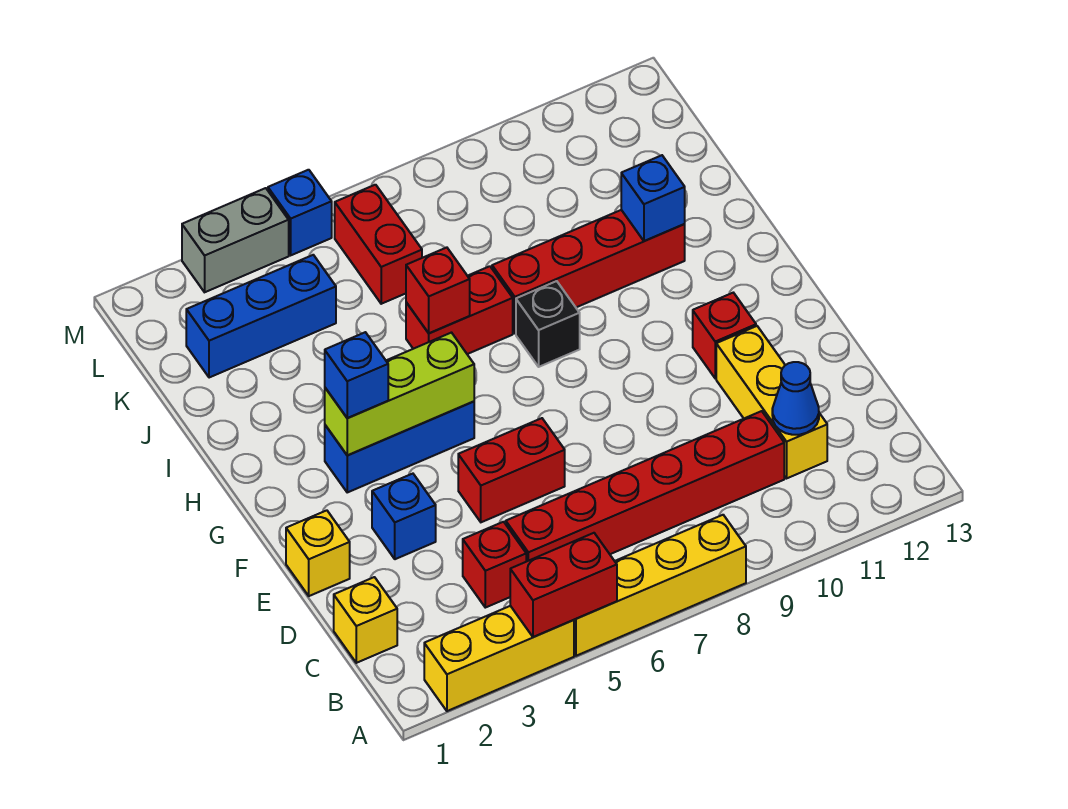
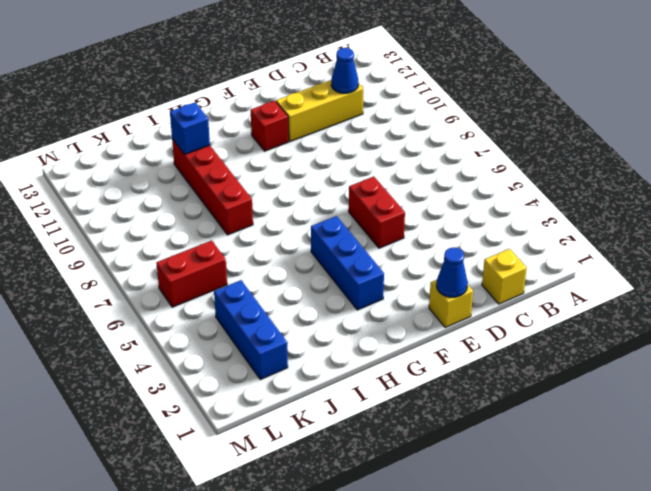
blue cone E1 level 2 -> none
none -> yellow brick A2:A4 level 1
none -> yellow brick A5:A8 level 1
none -> red brick C4 level 1

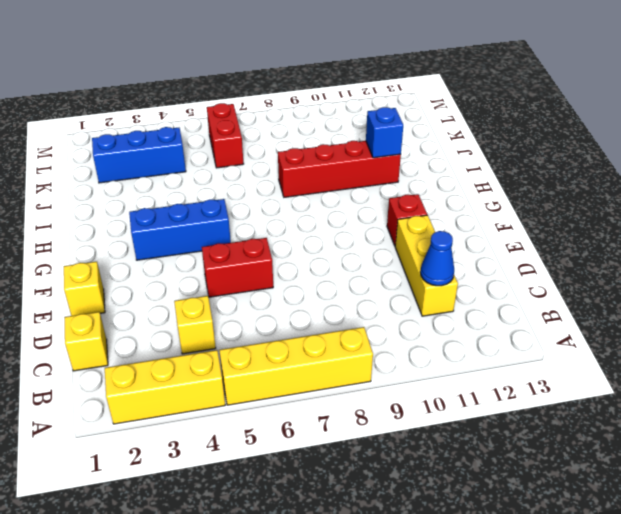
yellow brick C4 level 1 -> red brick C4 level 1
none -> red brick C5:C10 level 1
none -> blue brick E3 level 1
none -> black brick H8 level 1

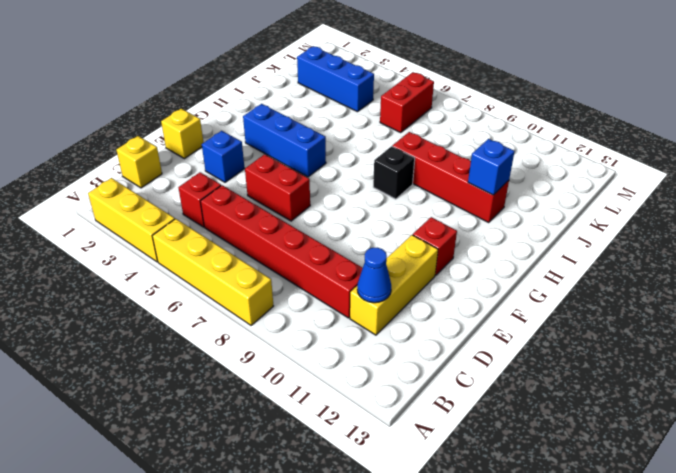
none -> red brick I6:I7 level 1
none -> grey brick M3:M4 level 1
none -> blue brick M5 level 1

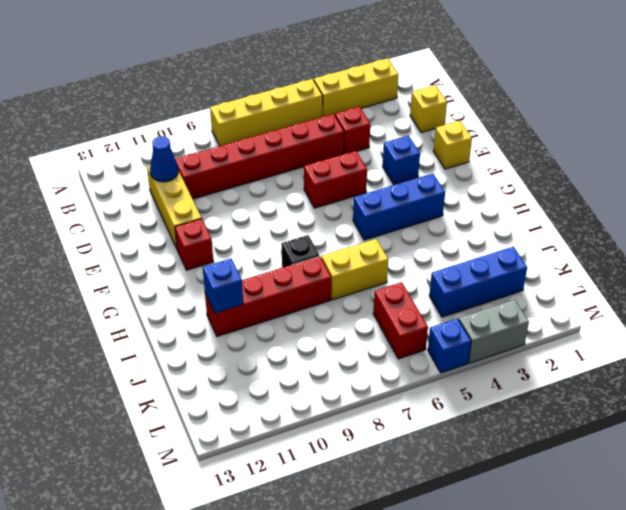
yellow brick I6:I7 level 1 -> red brick I6:I7 level 1
none -> red brick A4:A5 level 2
none -> lime brick G3:G5 level 2
none -> red brick I6 level 2

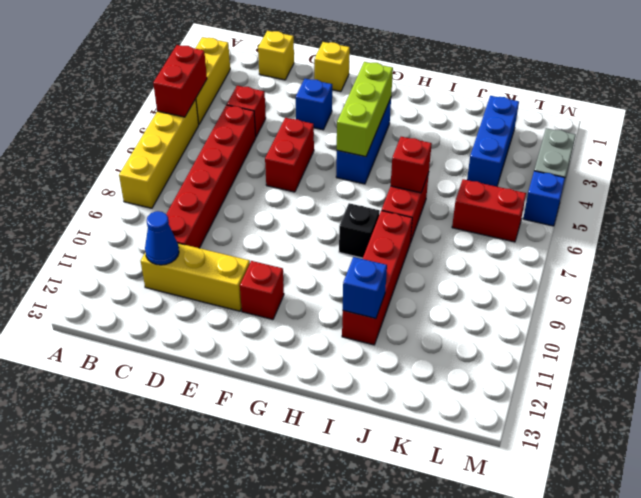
none -> blue brick G3 level 3

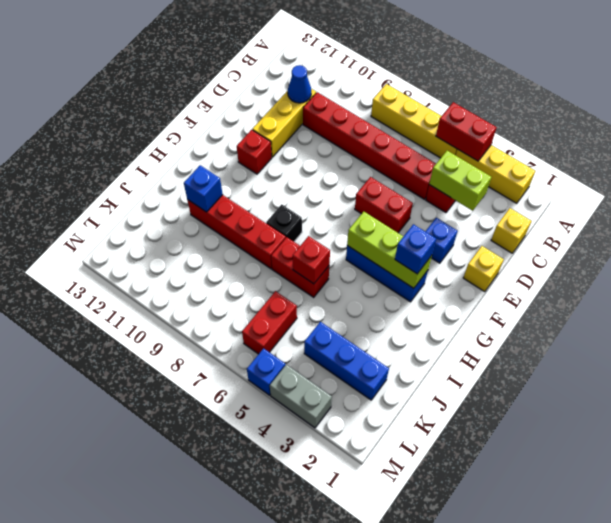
lime brick C3:C4 level 2 -> none

